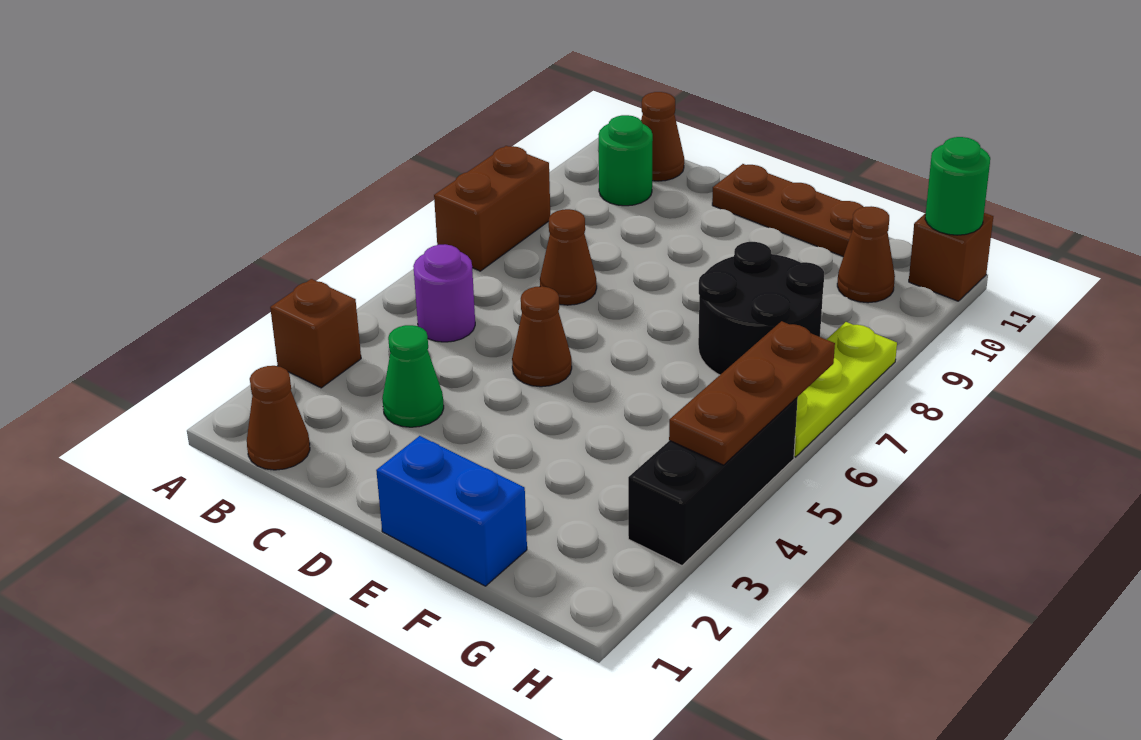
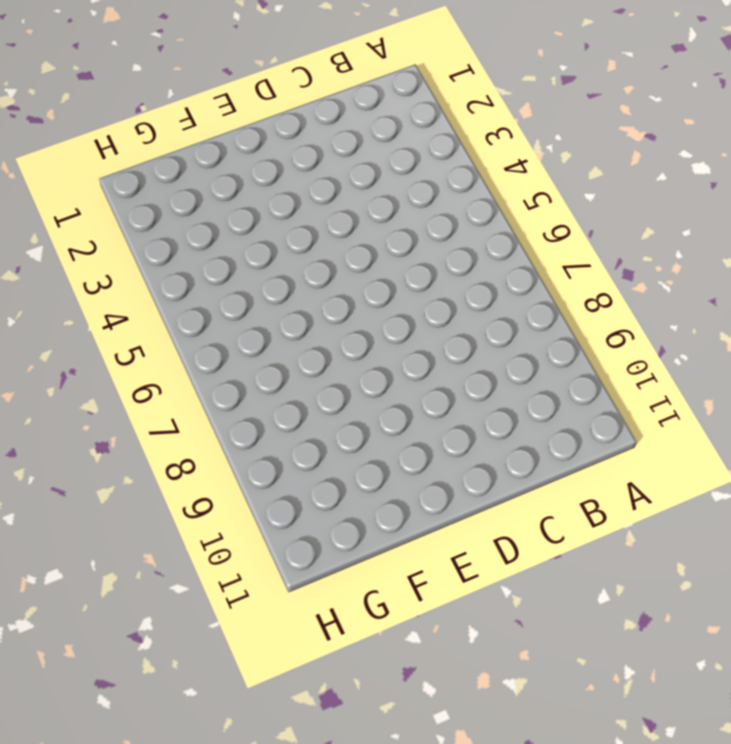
none -> brown brick A3 level 1
none -> brown brick A7:A8 level 1
none -> brown cone B1 level 1

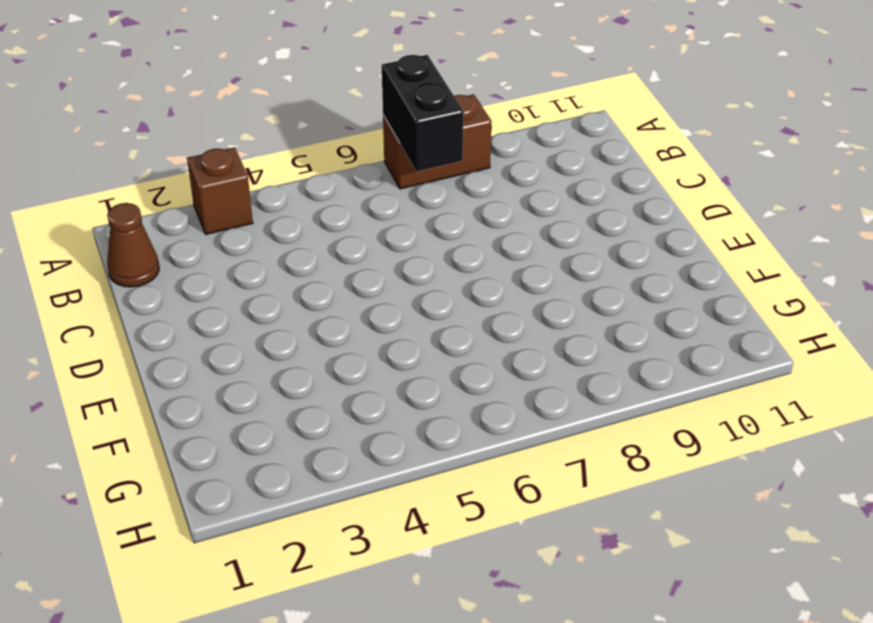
black brick A7:B7 level 2 -> none
none -> purple round brick B5 level 1
none -> green round brick B10 level 1
none -> brown cone B11 level 1

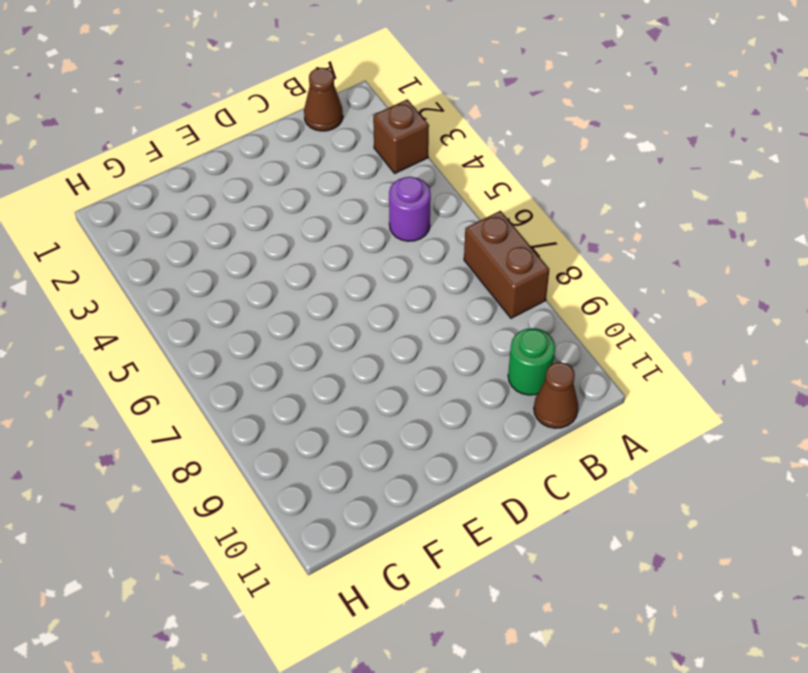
none -> green cone C3 level 1
none -> brown cone C7 level 1
none -> brown cone D5 level 1

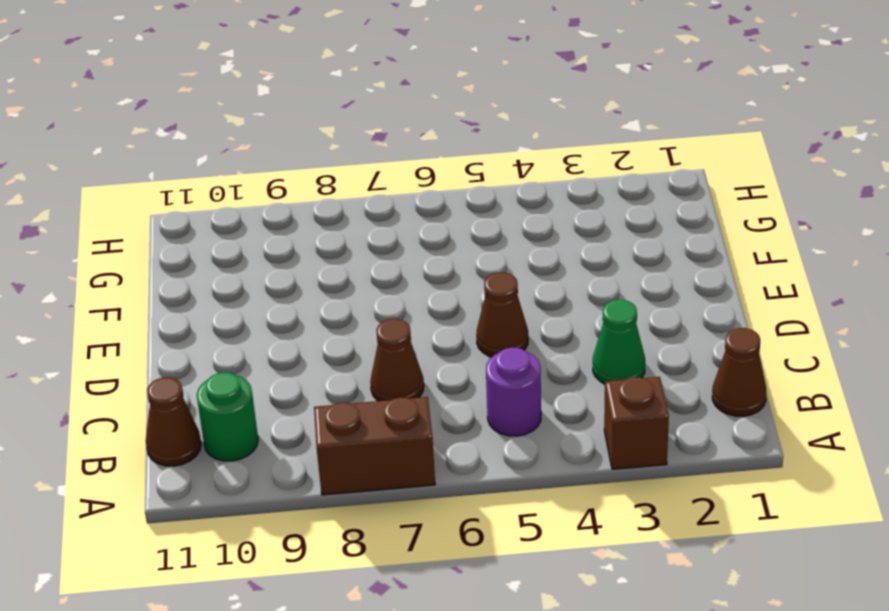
none -> brown plate D11:F11 level 1
none -> blue brick E1:F1 level 1
none -> black round brick F7:G8 level 1

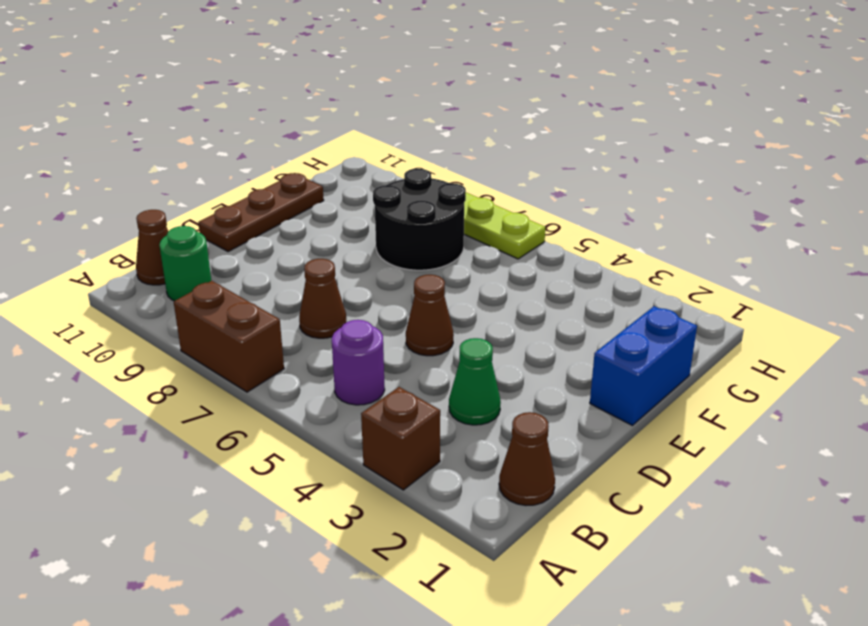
none -> brown cone G10 level 1
none -> black brick H3:H5 level 1
none -> brown brick H11 level 1

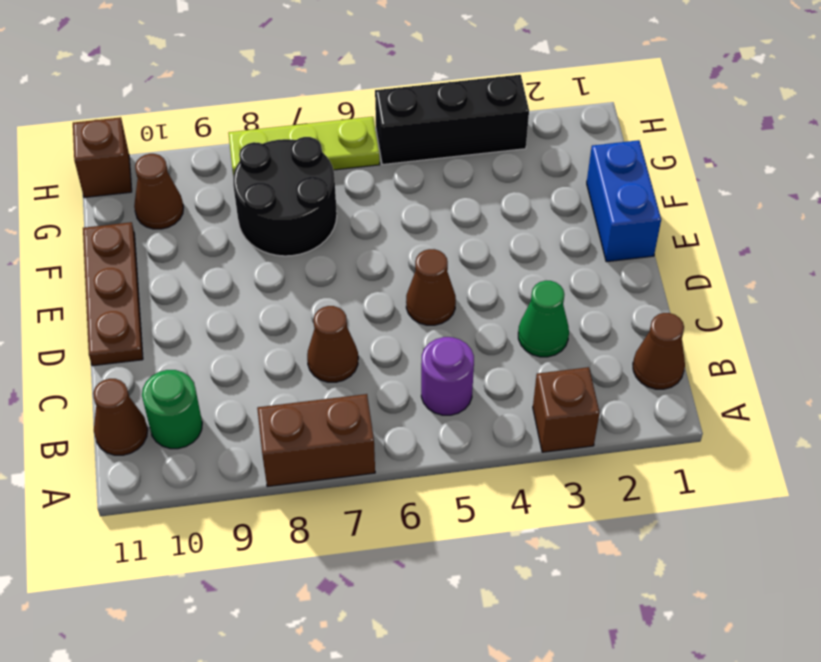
none -> brown plate H4:H6 level 2
none -> green round brick H11 level 2

